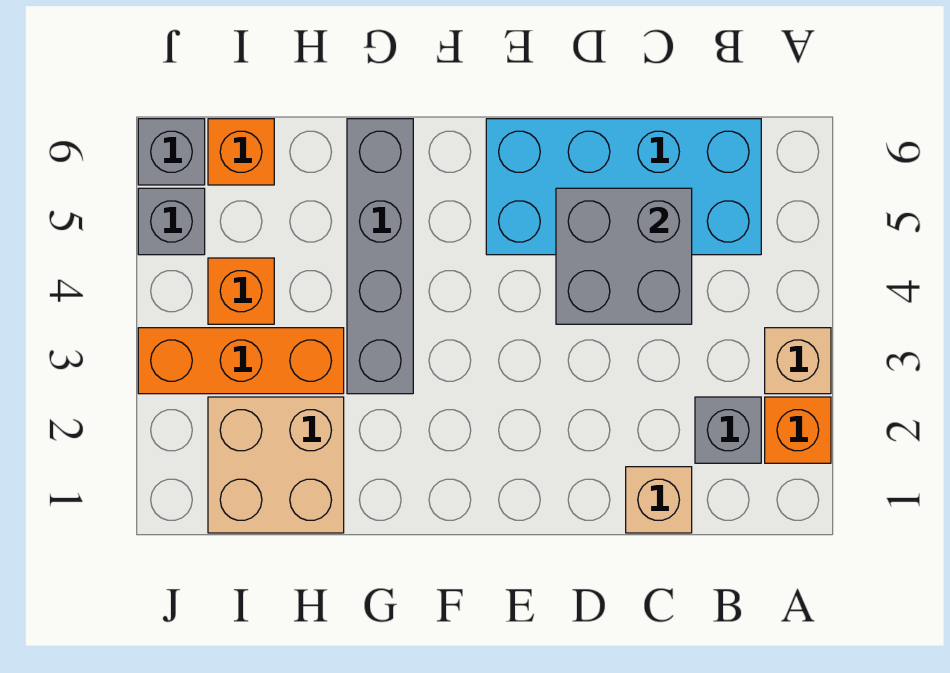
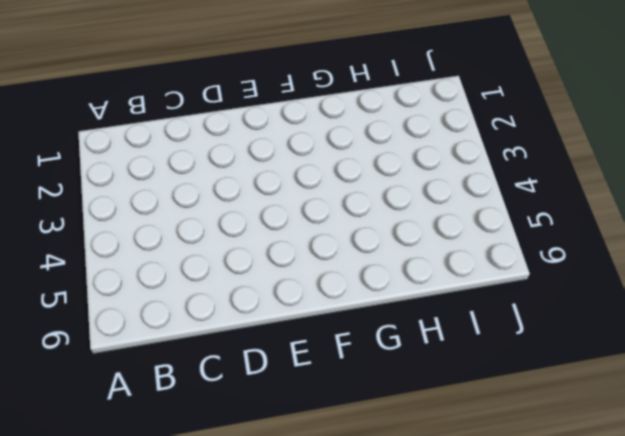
none -> orange brick A2 level 1
none -> tan brick A3 level 1
none -> grey brick B2 level 1

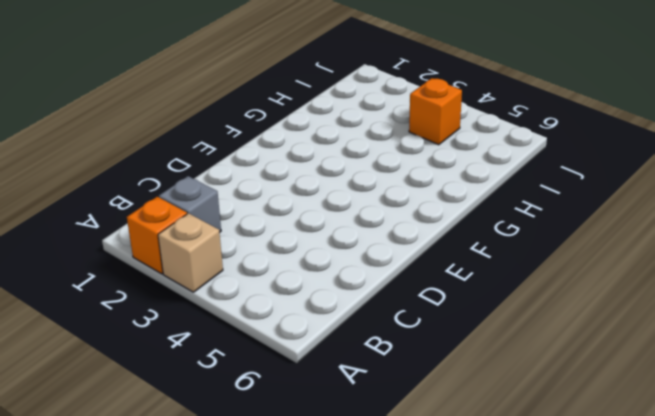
none -> cyan brick B5:E6 level 1
none -> tan brick C1 level 1
none -> grey brick G3:G6 level 1

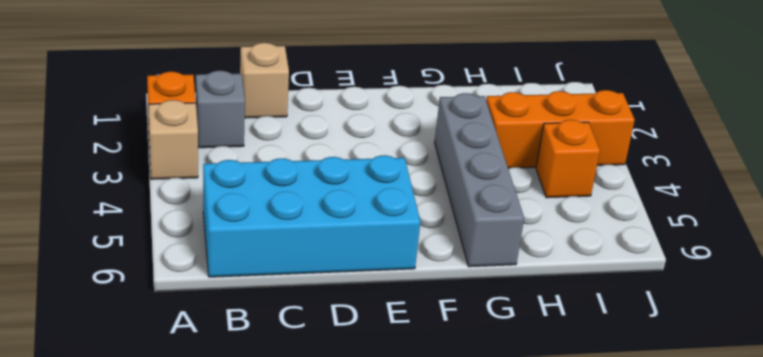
none -> tan brick H1:I2 level 1
none -> orange brick I6 level 1
none -> grey brick J5 level 1

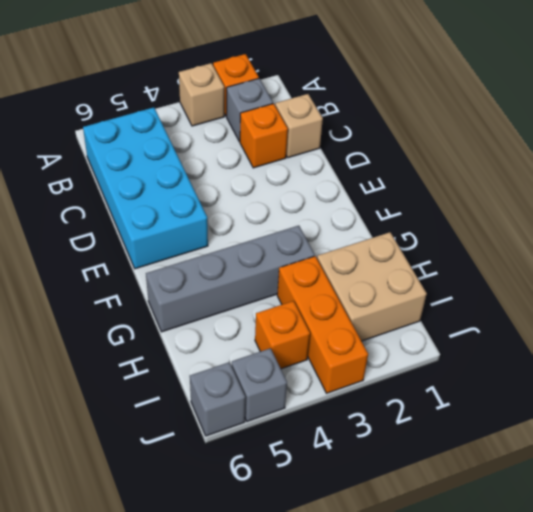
orange brick C2 level 1 -> orange brick I6 level 1
none -> grey brick C4:D5 level 2

